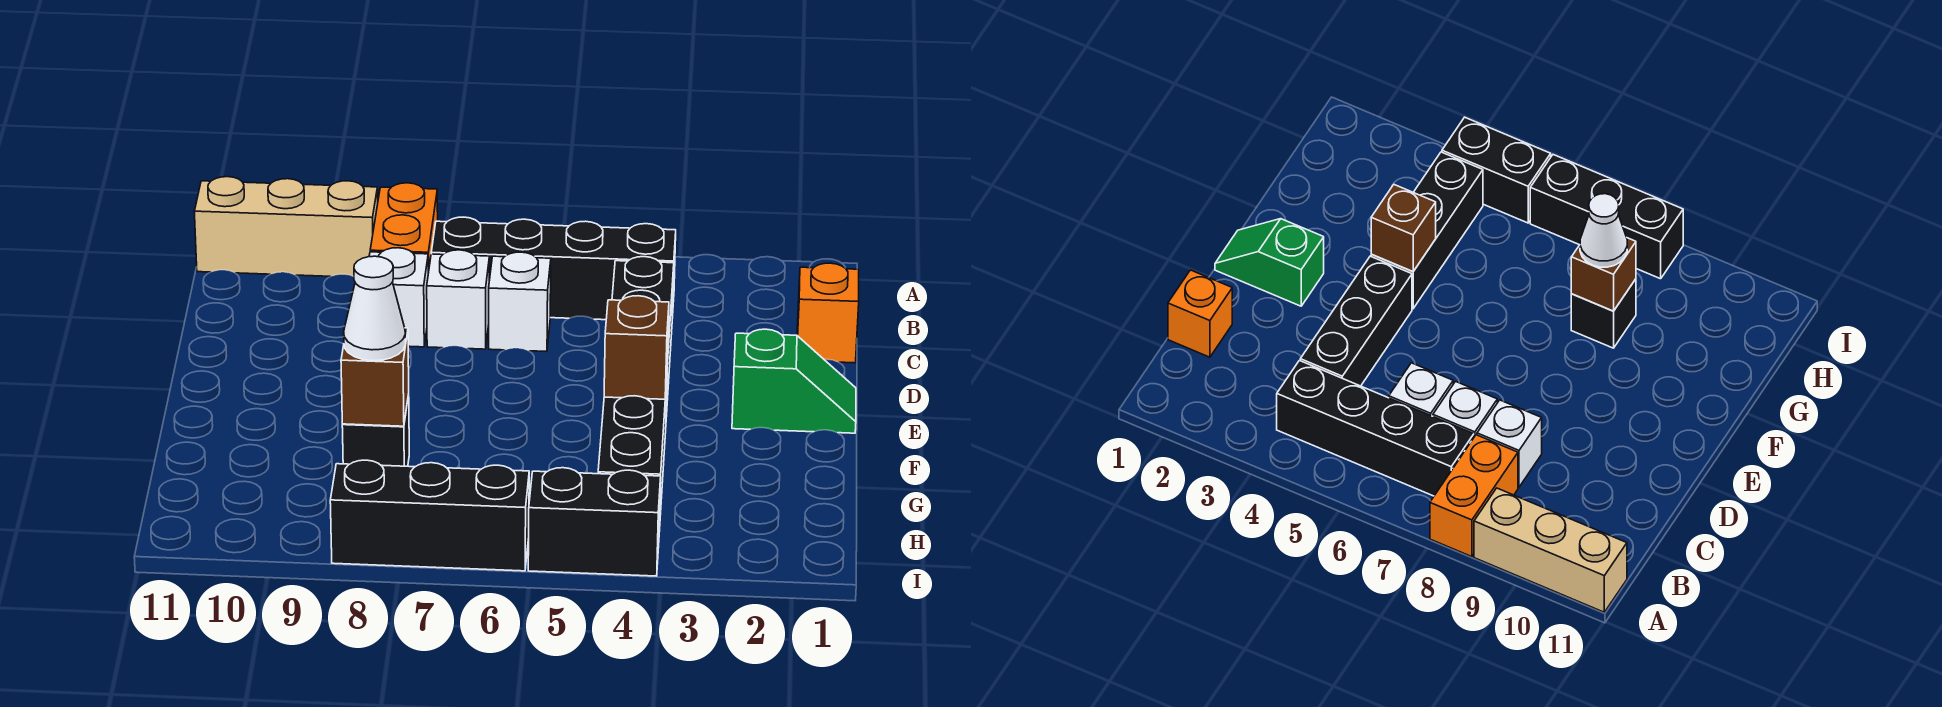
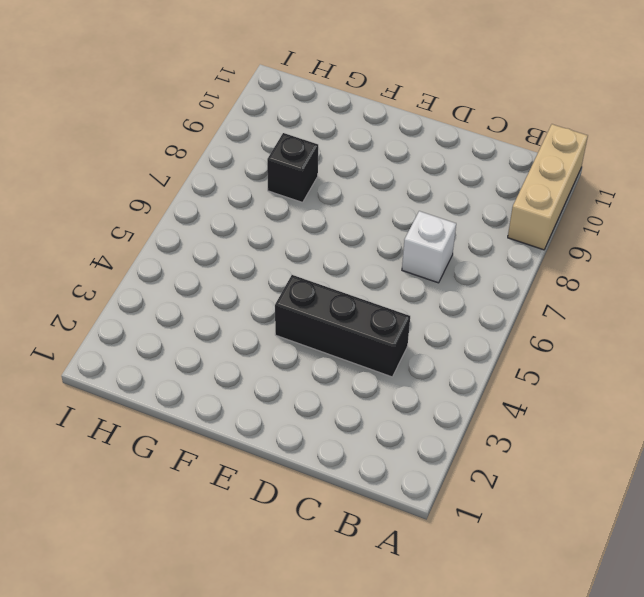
none -> orange brick A8:B8 level 1
none -> black brick B4:B7 level 1
none -> orange brick C1 level 1

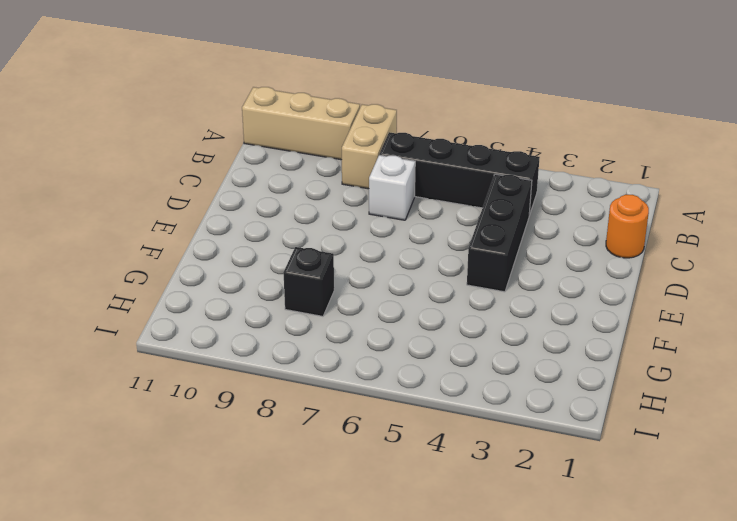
tan brick A8:B8 level 1 -> orange brick A8:B8 level 1
orange round brick C1 level 1 -> orange brick C1 level 1
none -> white brick C6 level 1
none -> white brick C8 level 1
none -> green slope E1:E2 level 1 top 2

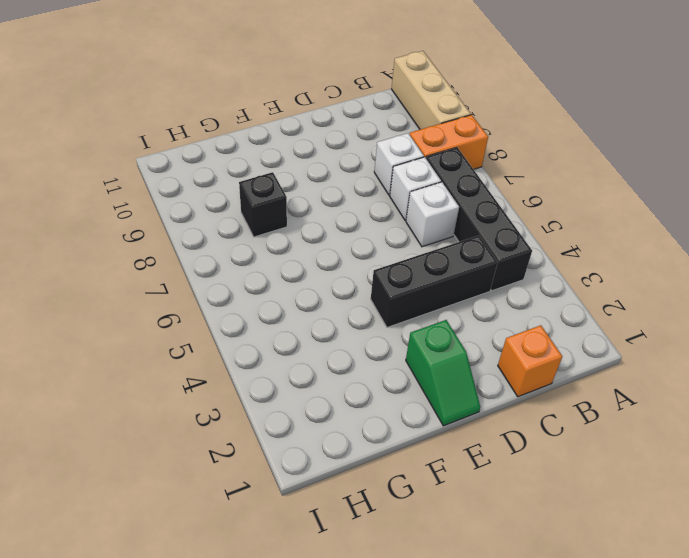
none -> black brick F4:H4 level 1
none -> black brick I4:I5 level 1
none -> black brick I6:I8 level 1

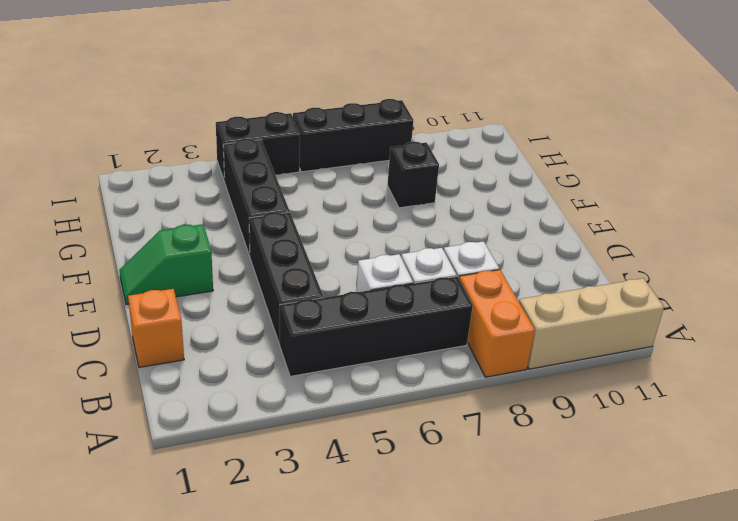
none -> brown brick F4 level 2
none -> brown brick G8 level 2
none -> white cone G8 level 3

